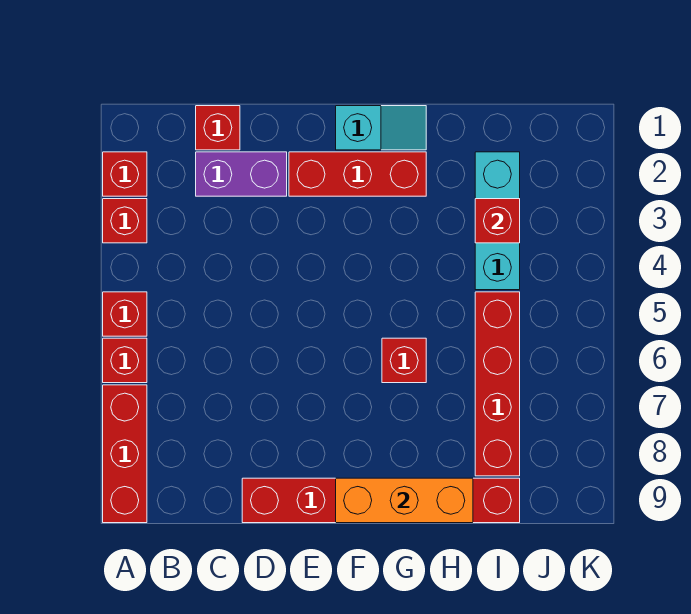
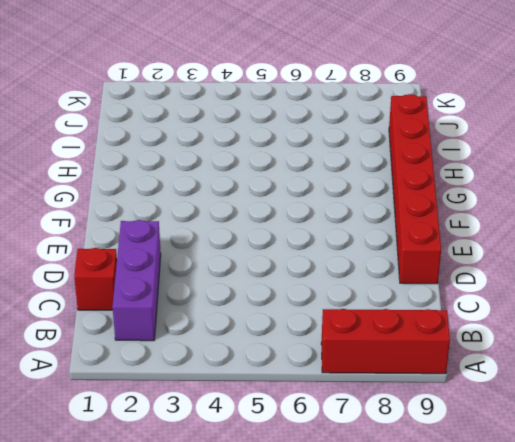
purple brick B2:D2 level 1 -> purple brick C2:D2 level 1
none -> red brick A2 level 1
none -> red brick A3 level 1
none -> red brick A5 level 1

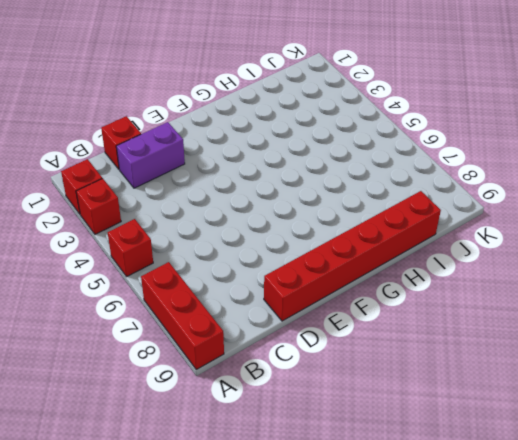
none -> red brick A6 level 1
none -> red brick E2:G2 level 1
none -> cyan slope F1:G1 level 1 top F

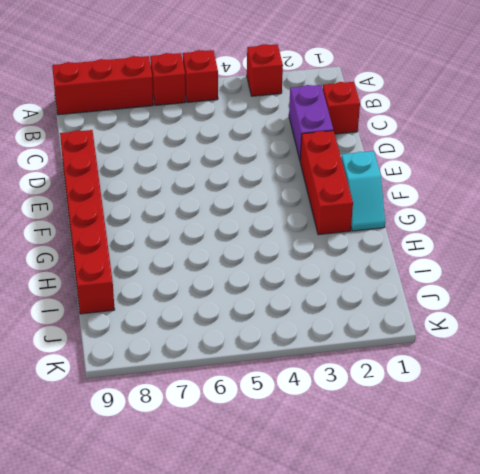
none -> red brick A2 level 1
none -> red brick G6 level 1
none -> cyan brick I2:I4 level 1

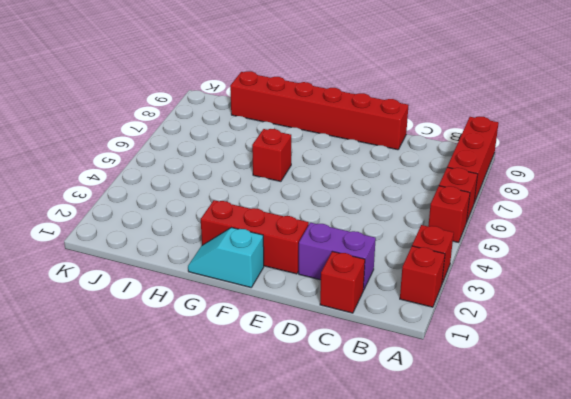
none -> cyan brick I2:I4 level 1
none -> red brick I5:I8 level 1
none -> orange brick F9:H9 level 2

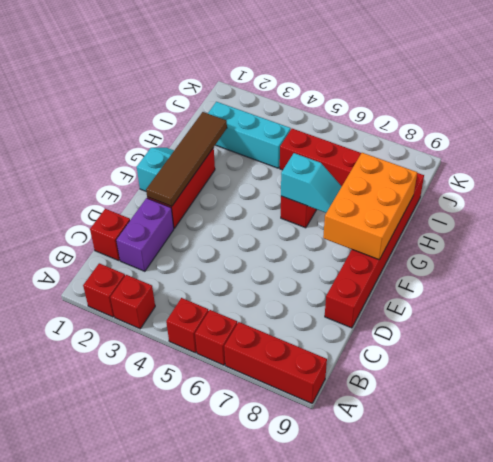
brown tile E2:H2 level 2 -> none
orange brick F8:H9 level 2 -> orange brick F9:H9 level 2
cyan slope G6:G7 level 2 top 6 -> none
none -> red brick I3 level 2

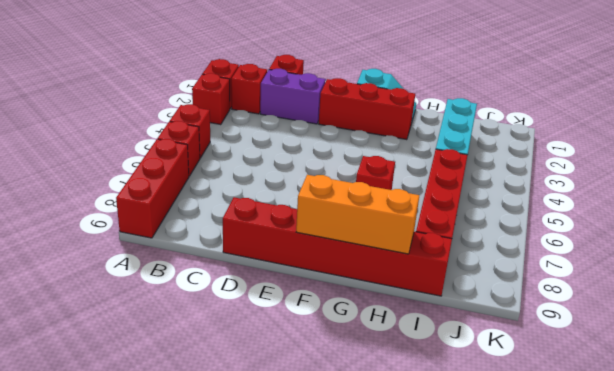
red brick B2 level 1 -> red brick I3 level 2

